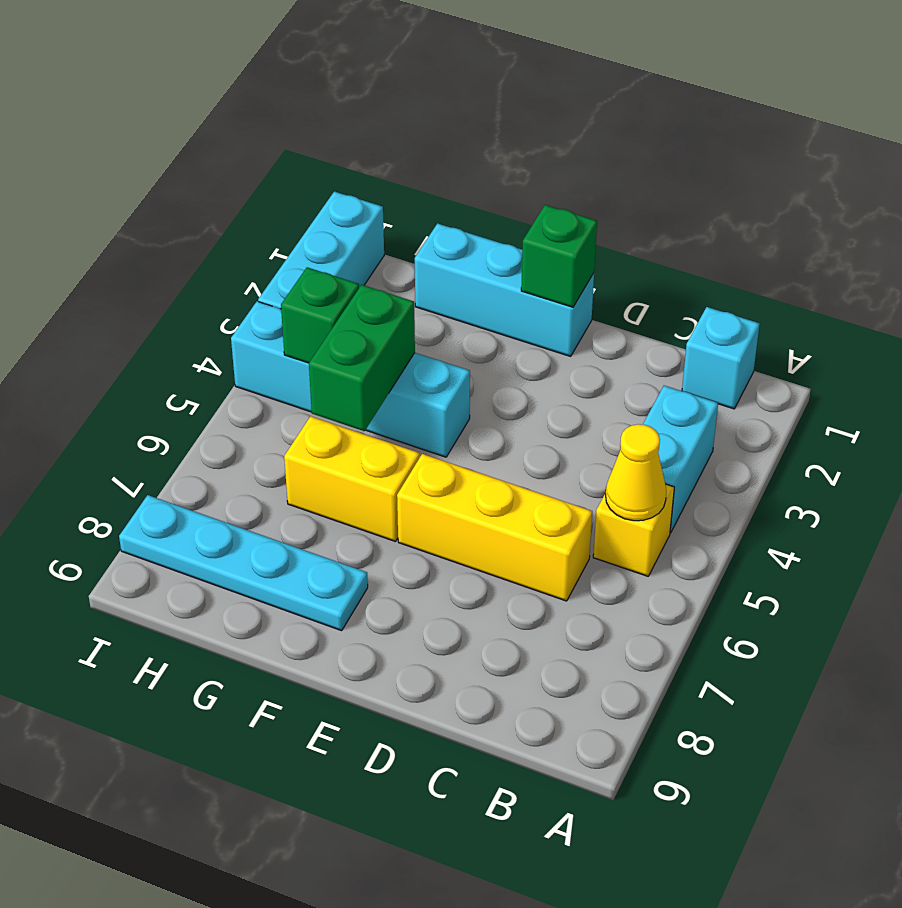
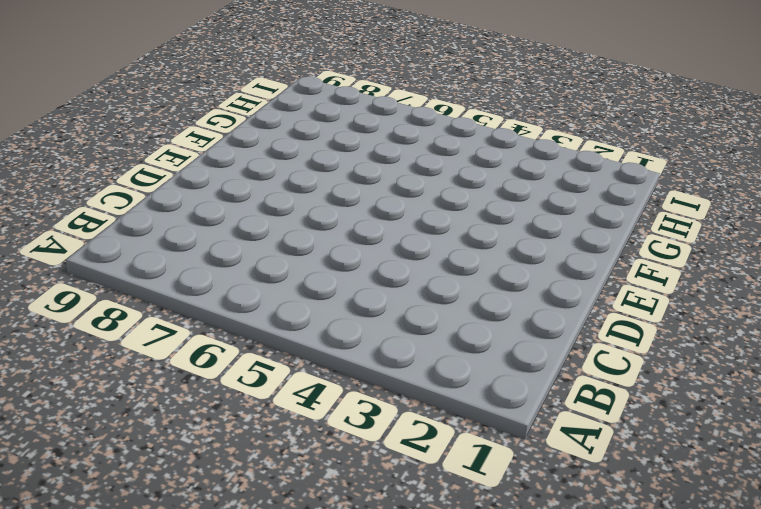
none -> cyan brick B1 level 1
none -> cyan brick B3:B4 level 1
none -> yellow brick B5 level 1

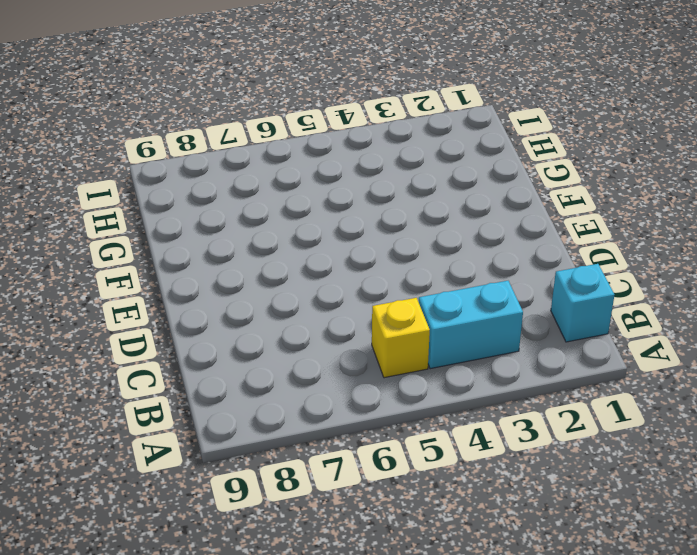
none -> yellow brick C6:E6 level 1
none -> cyan brick E1:G1 level 1
none -> cyan brick F4:I4 level 1

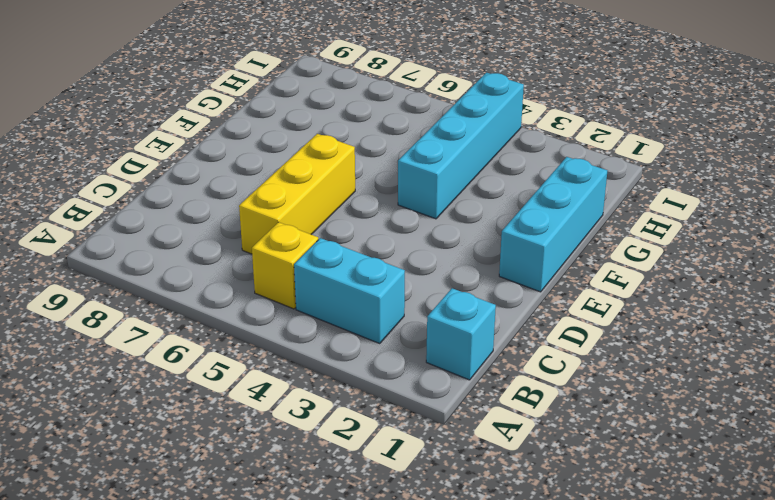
none -> yellow brick F6:G6 level 1
none -> cyan plate F8:I8 level 1
none -> cyan brick I1:I3 level 1

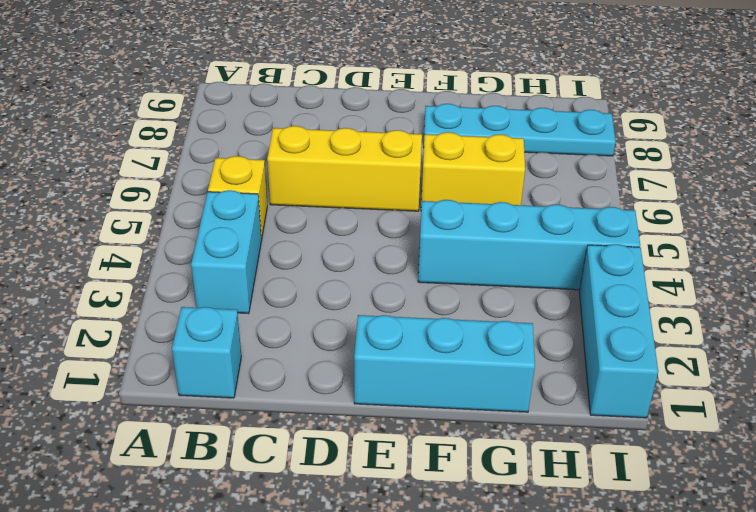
none -> yellow cone B5 level 2
none -> green brick E1 level 2
none -> green brick G4:G5 level 2

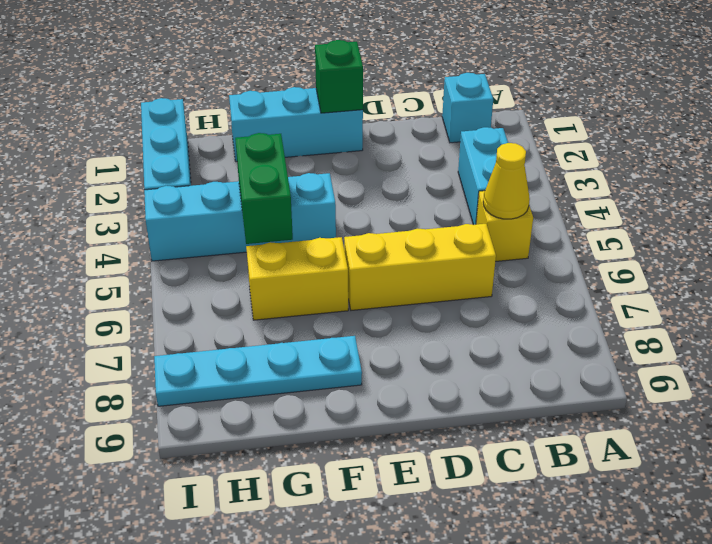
none -> green brick H4 level 2

